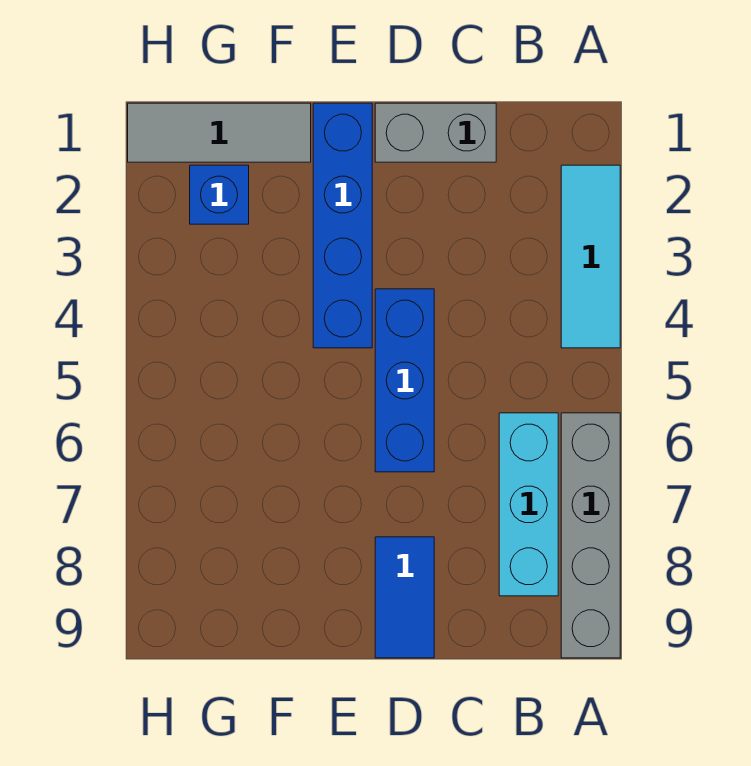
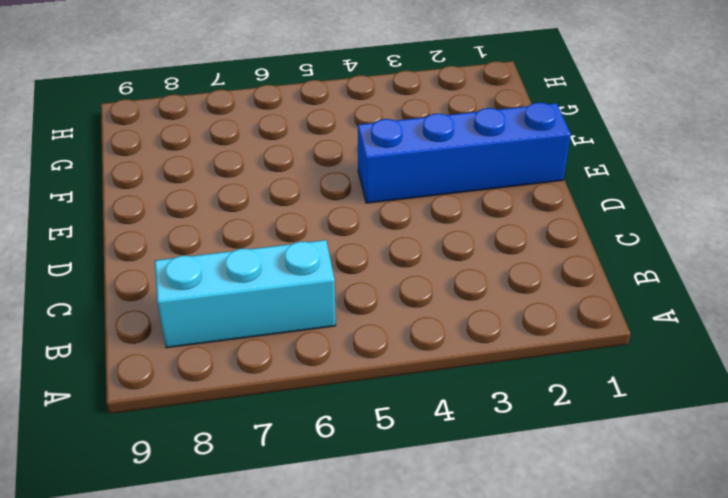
none -> cyan tile A2:A4 level 1
none -> grey brick A6:A9 level 1

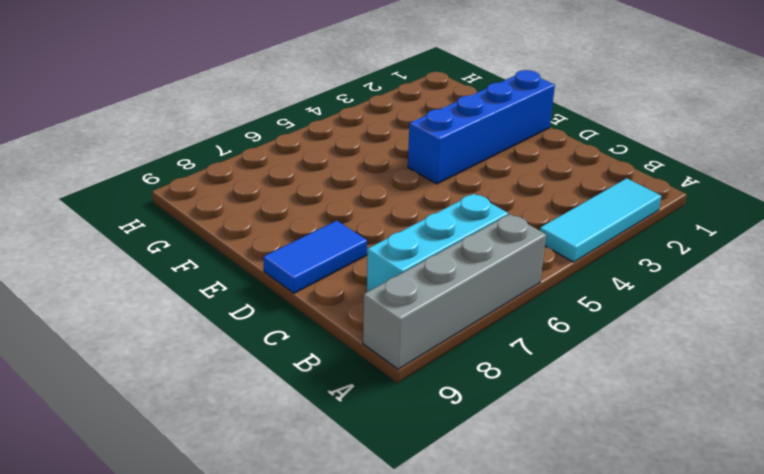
none -> grey brick C1:D1 level 1
none -> blue brick D4:D6 level 1

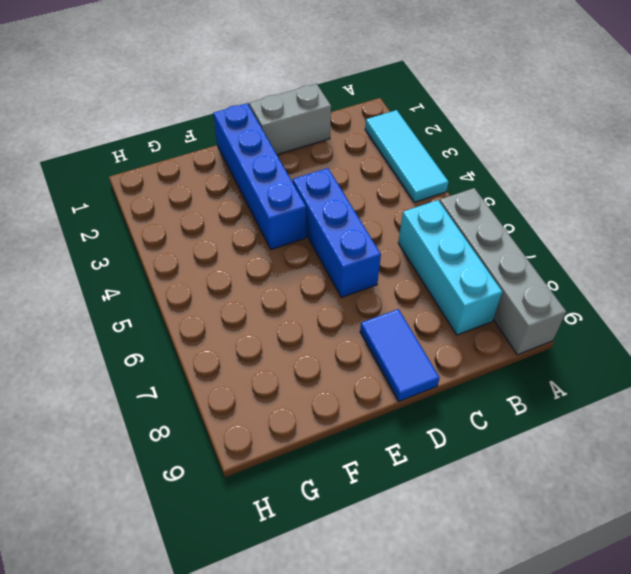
none -> grey tile F1:H1 level 1
none -> blue brick G2 level 1

